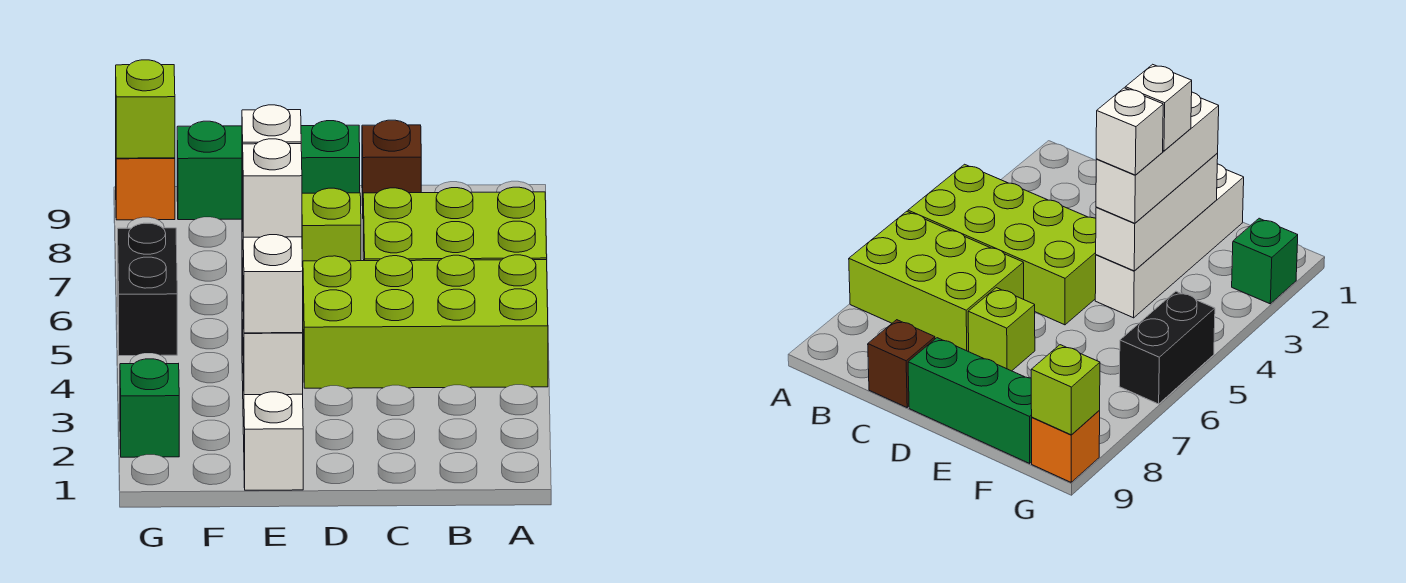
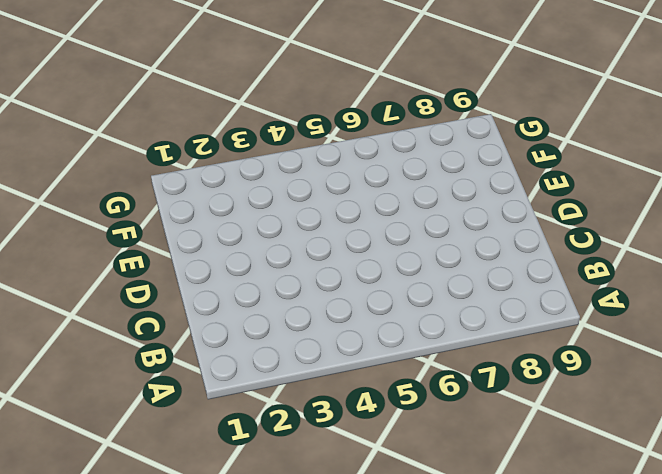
none -> lime brick A4:D5 level 1
none -> lime brick A6:C7 level 1
none -> brown brick C9 level 1

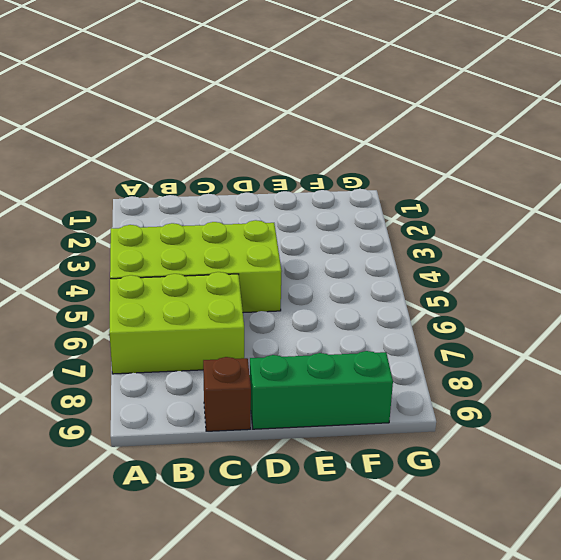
none -> lime brick D7 level 1
none -> white brick E1:E4 level 1
none -> green brick G2 level 1

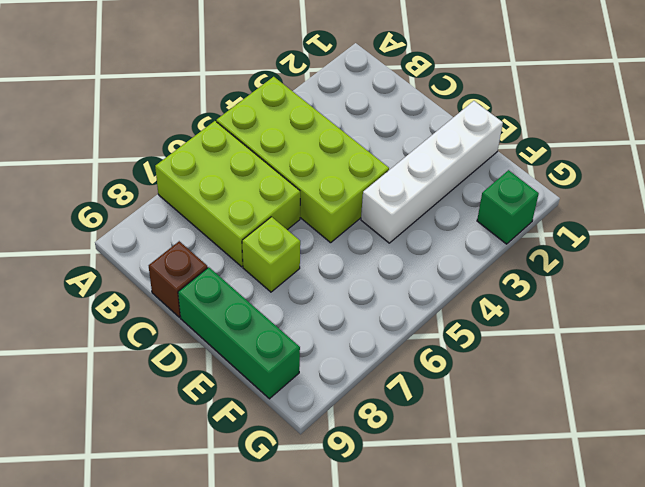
none -> black brick G5:G6 level 1
none -> orange brick G9 level 1
none -> white brick E2:E4 level 2

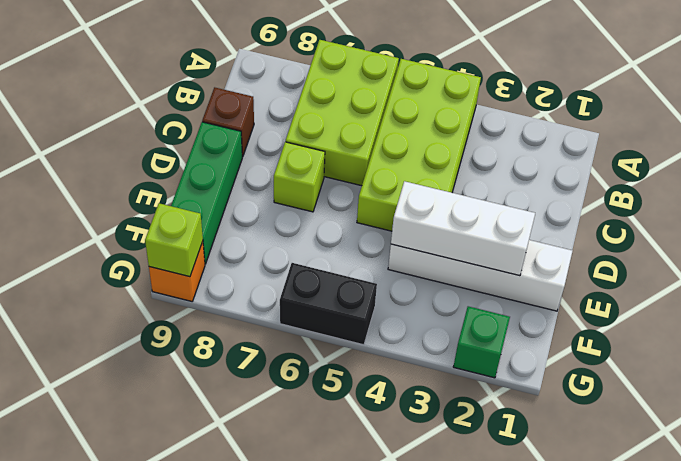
none -> white brick E2:E4 level 3
none -> white brick E3 level 4
none -> white brick E4 level 4

